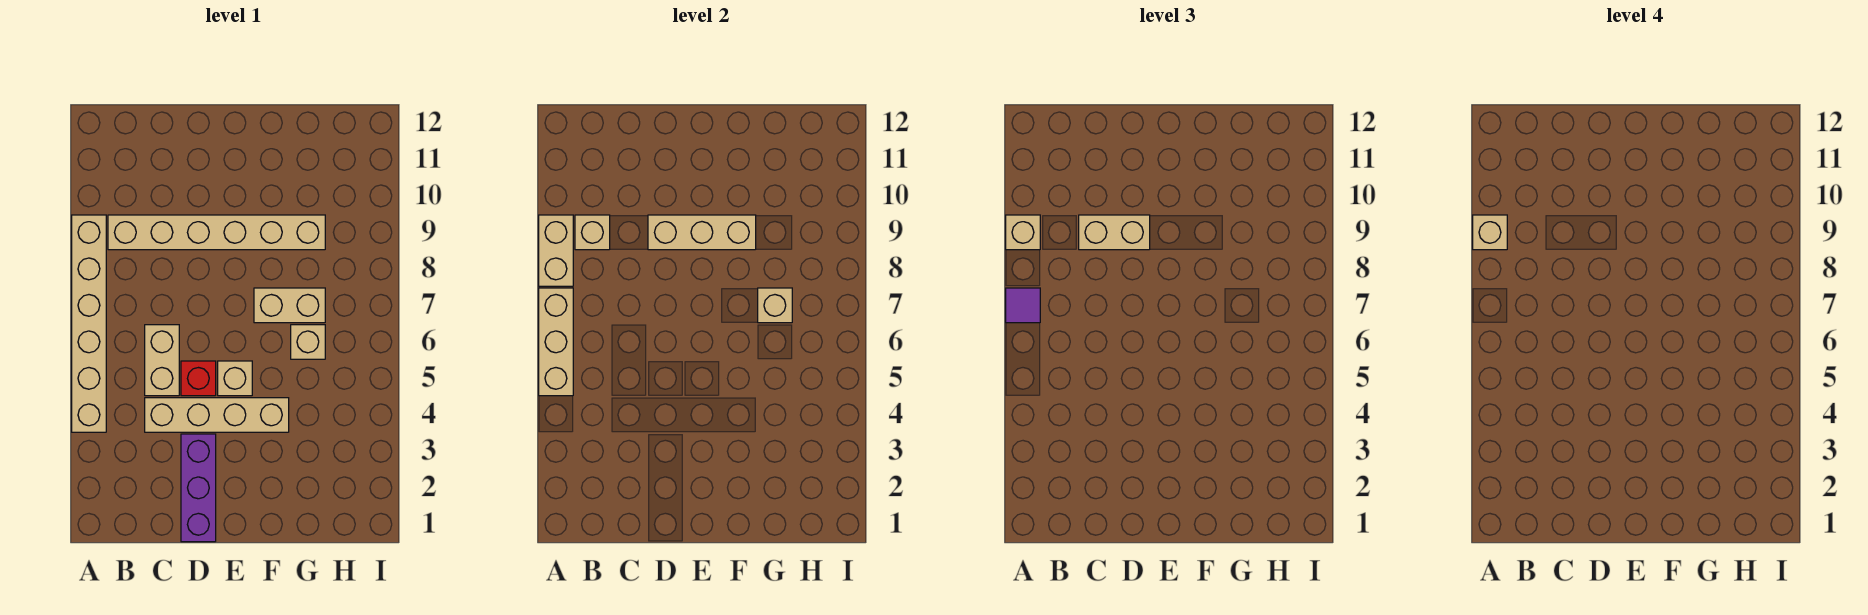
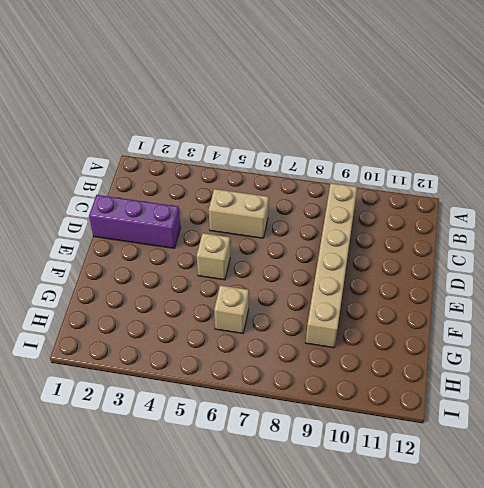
none -> tan brick A4:A9 level 1
none -> tan brick C4:F4 level 1
none -> red brick D5 level 1

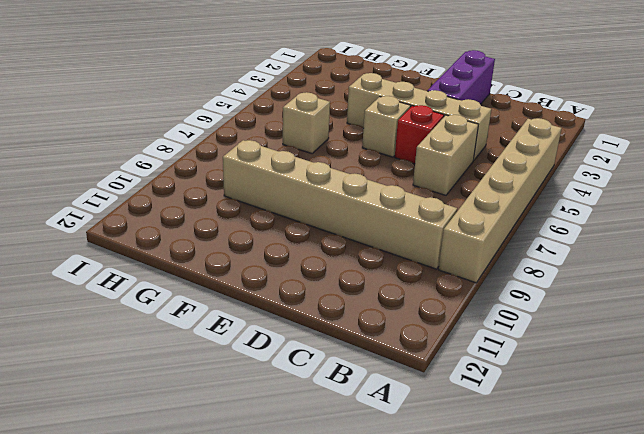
none -> tan brick F7:G7 level 1
none -> tan brick A5:A7 level 2
none -> tan brick A8:A9 level 2

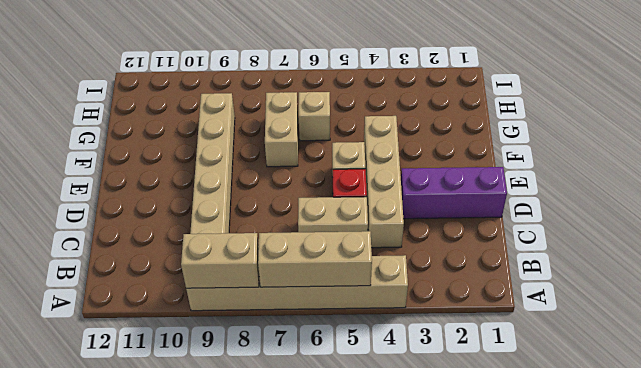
none -> tan brick B9 level 2
none -> tan brick D9:F9 level 2
none -> tan brick G7 level 2

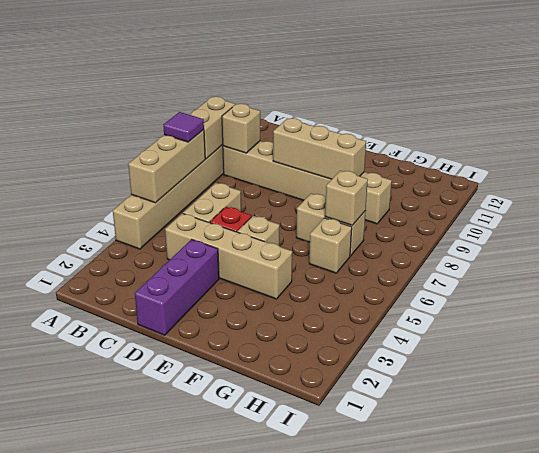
none -> tan brick A9 level 3
none -> tan brick C9:D9 level 3
none -> tan brick A9 level 4

